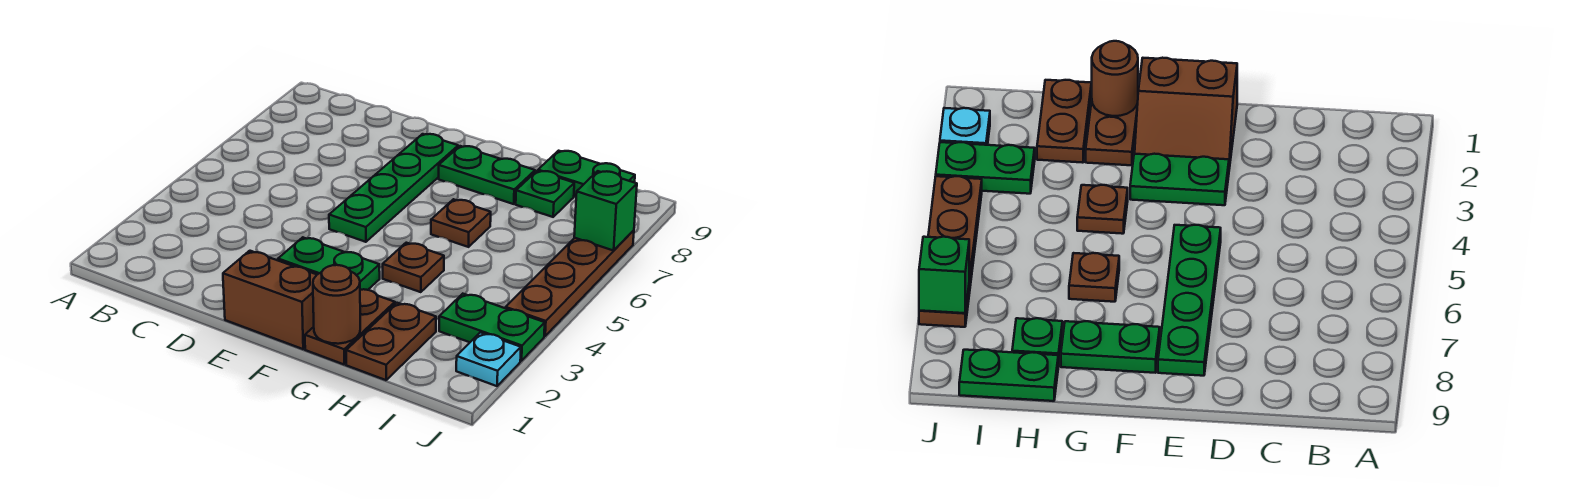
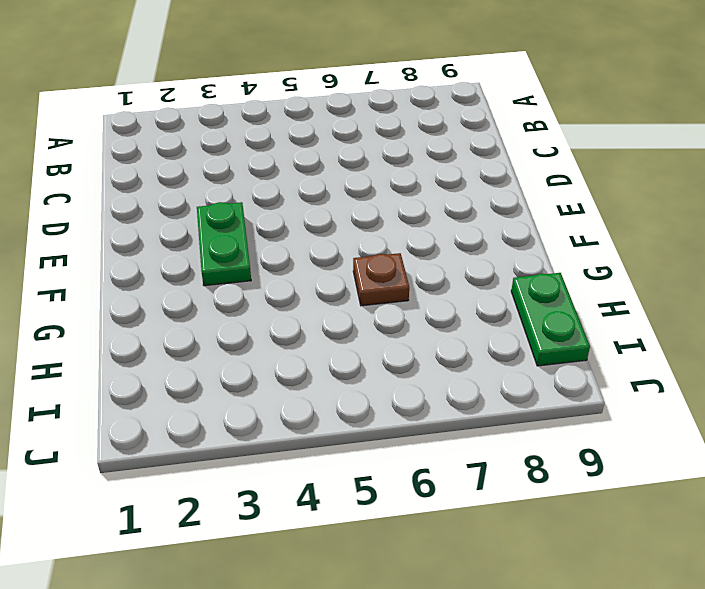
none -> brown slope E1:F2 level 1 top 1
none -> green plate E5:E8 level 1
none -> green plate F8:G8 level 1

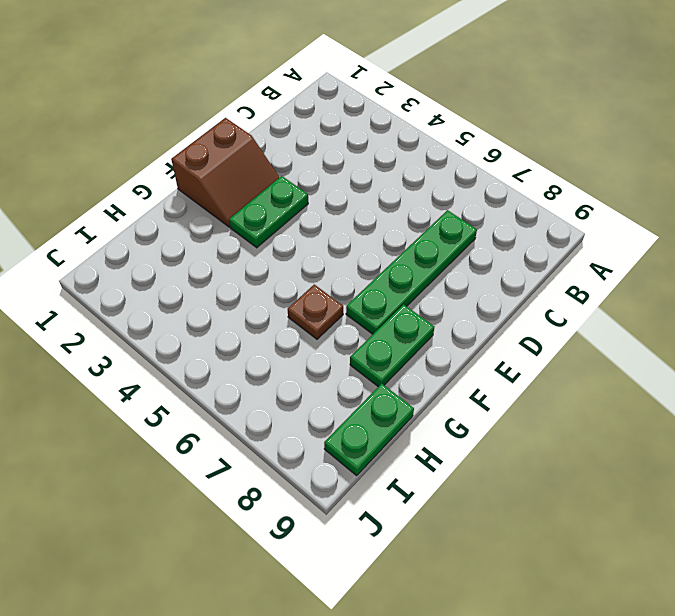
green plate C7:F7 level 1 -> green plate E5:E8 level 1
none -> brown plate G1:G2 level 1
none -> brown plate G4 level 1
none -> brown plate H1:H2 level 1

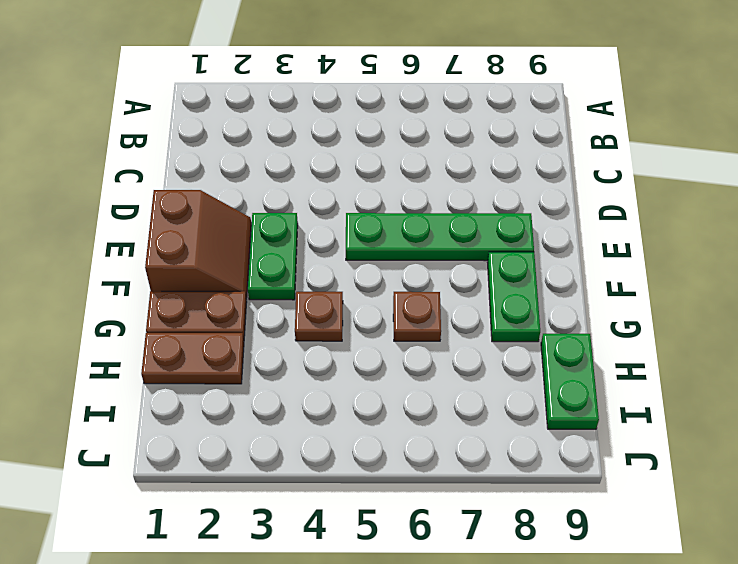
none -> green plate H8 level 1
none -> green plate I3:J3 level 1
none -> cyan plate J2 level 1

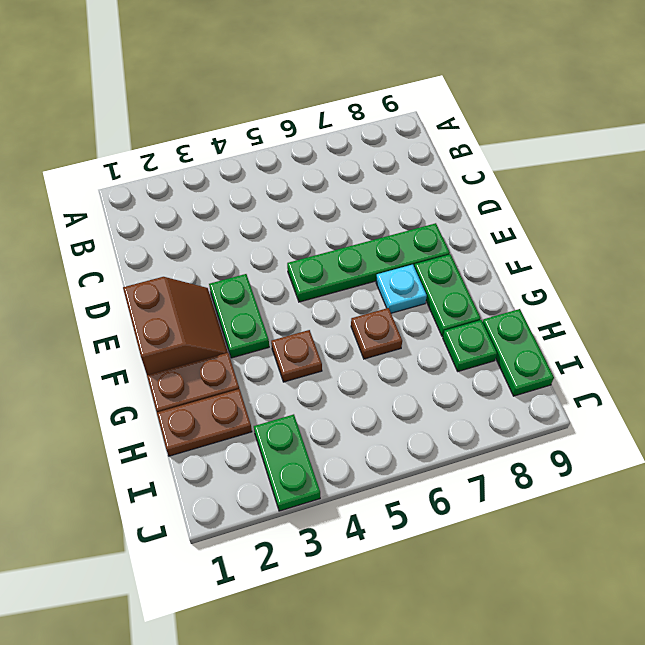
cyan plate F7 level 1 -> cyan plate J2 level 1
none -> brown plate J4:J7 level 1
none -> brown round brick G1 level 2
none -> green brick J7 level 2

